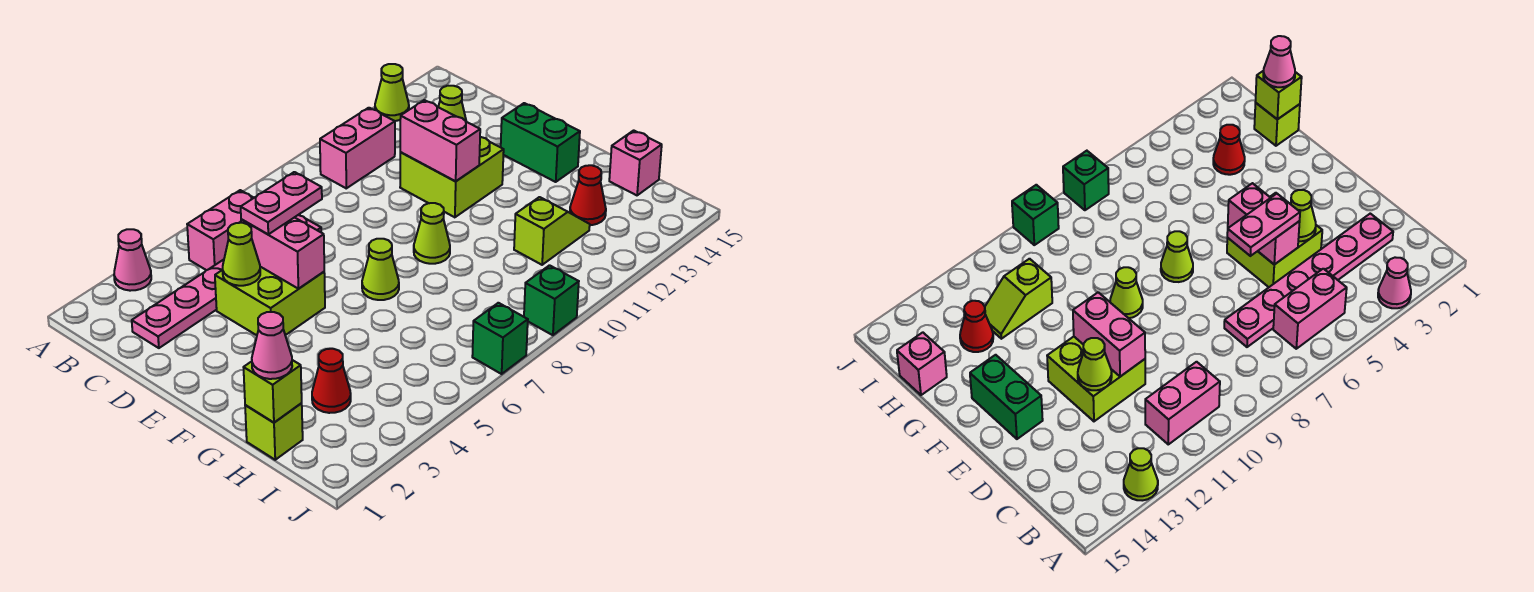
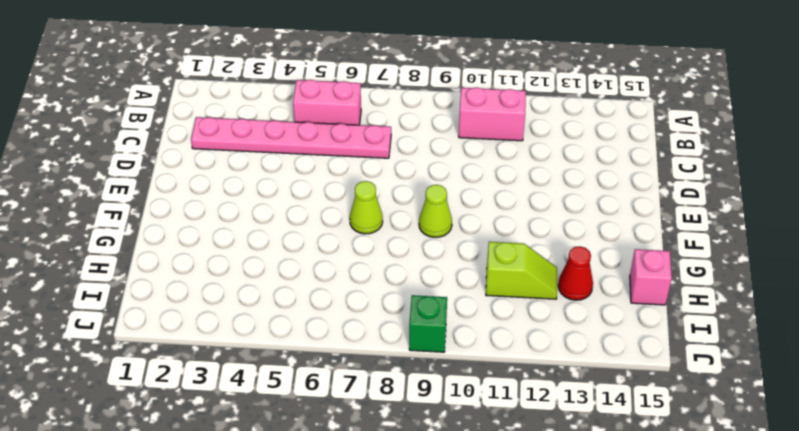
none -> pink cone A3 level 1
none -> lime cone A13 level 1
none -> lime brick D4:E5 level 1

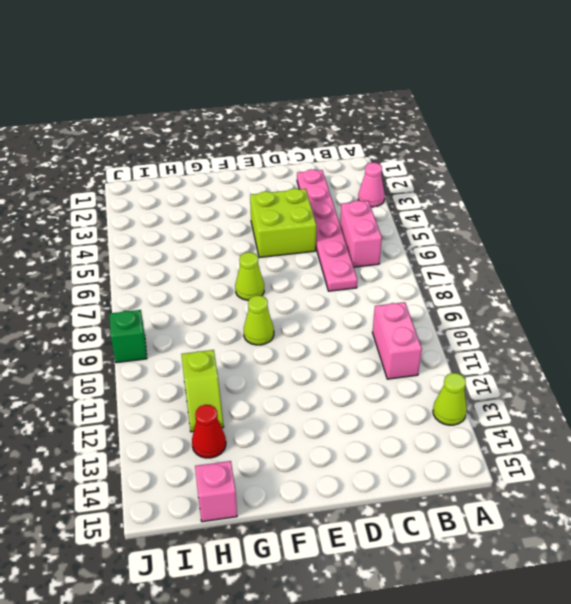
none -> lime brick D11:E12 level 1
none -> green brick E14:F14 level 1
none -> lime brick H1 level 1

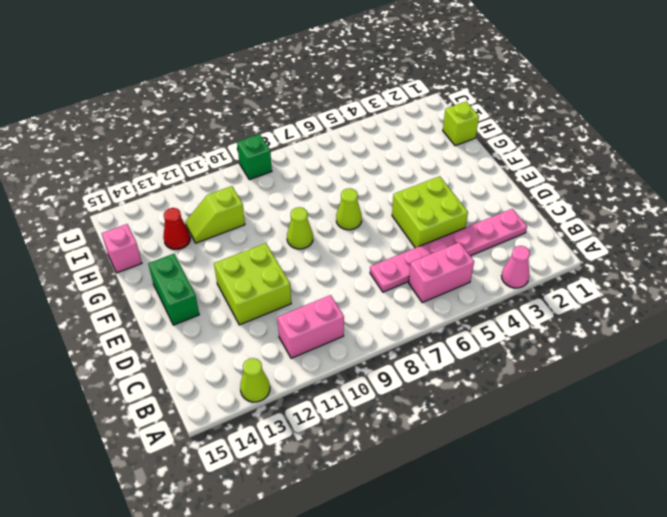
none -> red cone H3 level 1
none -> green brick J7 level 1
none -> lime cone D4 level 2

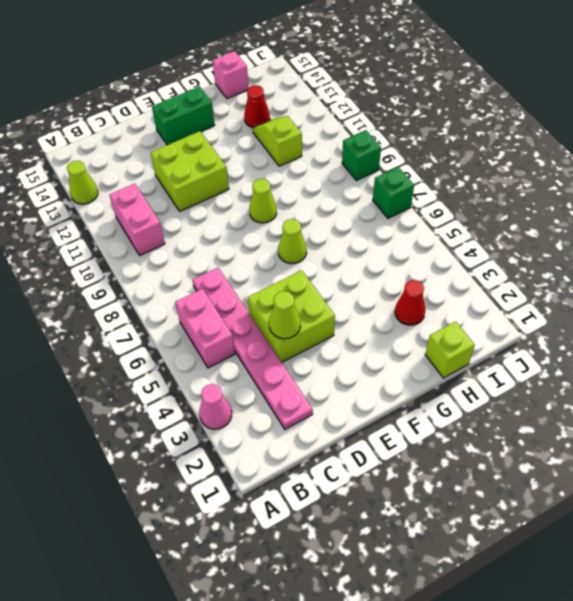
none -> pink brick D5:E5 level 2
none -> pink brick D11:E11 level 2
none -> lime cone D12 level 2

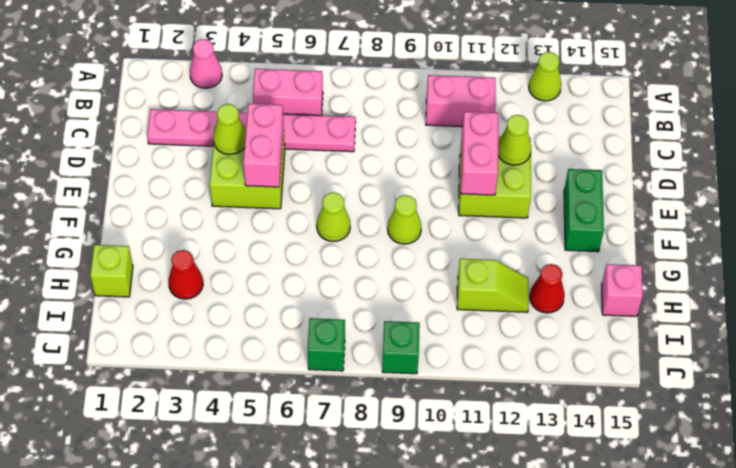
none -> lime brick H1 level 2
none -> pink plate D5:D6 level 3
none -> pink cone H1 level 3

